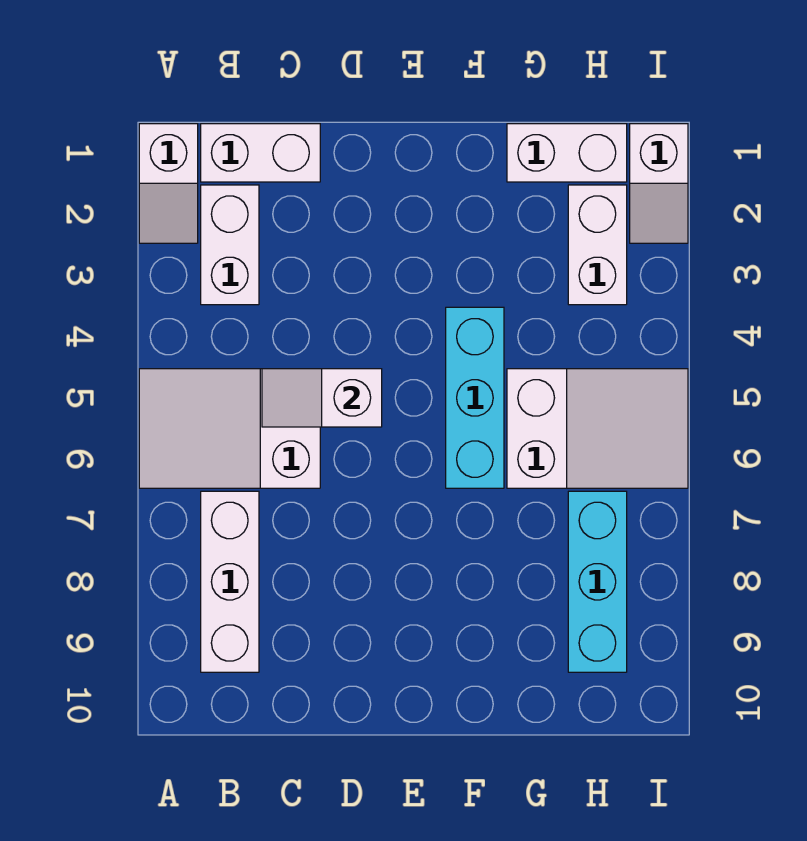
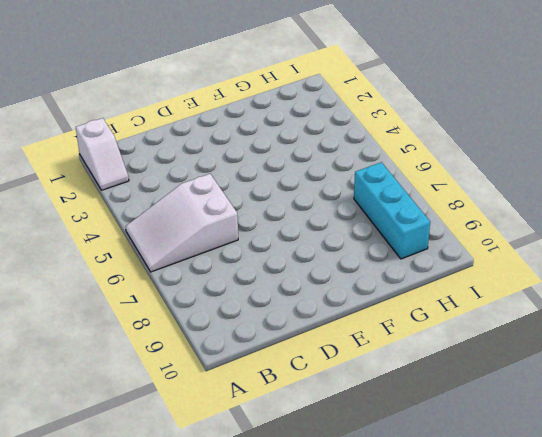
none -> white brick B1:C1 level 1
none -> white brick B2:B3 level 1
none -> white brick B7:B9 level 1

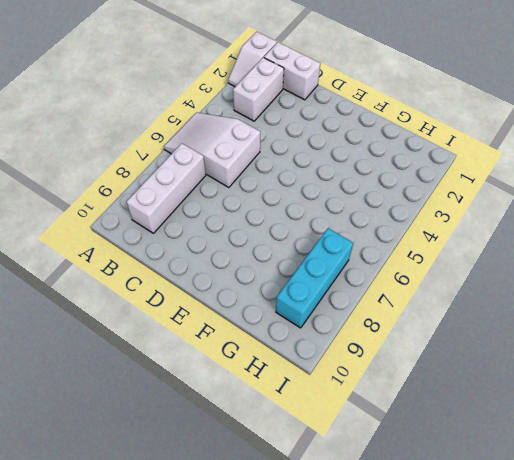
none -> cyan brick F4:F6 level 1
none -> white brick G1:H1 level 1
none -> white slope G5:I6 level 1 top G

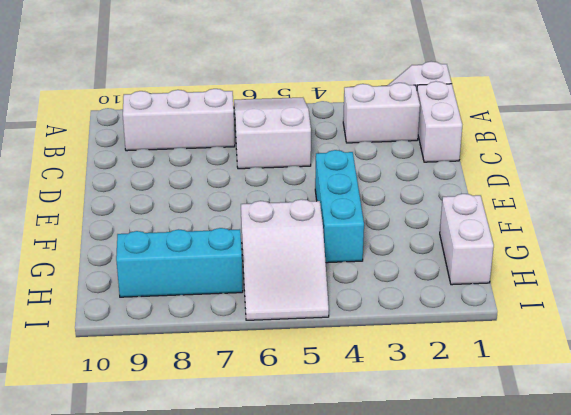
cyan brick E4:G4 level 1 -> cyan brick F4:F6 level 1
none -> white brick H2:H3 level 1
none -> white slope I1:I2 level 1 top 1
none -> white slope C5:D5 level 2 top D

